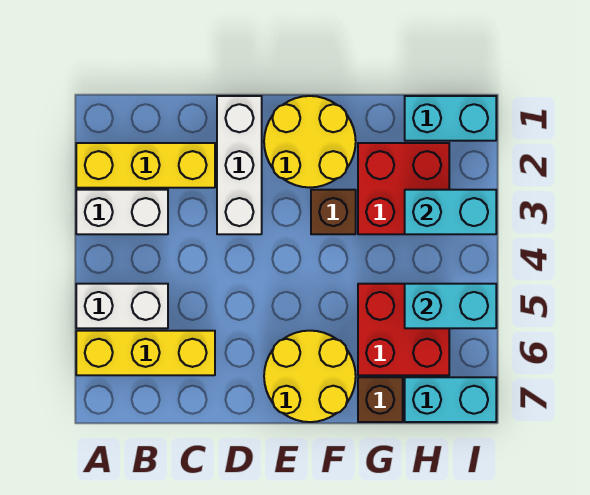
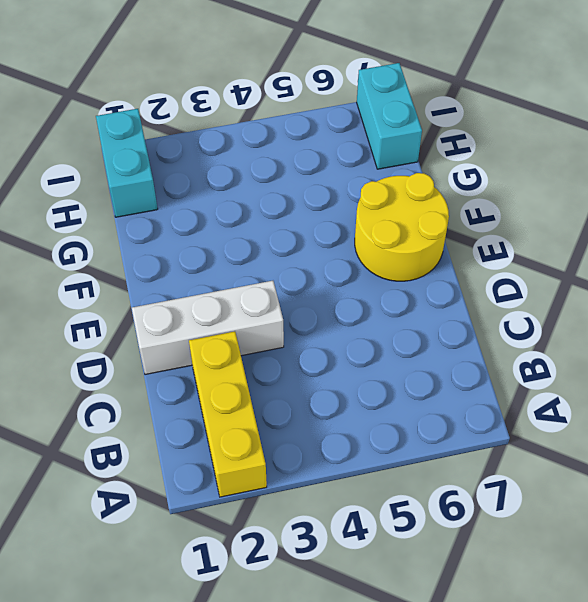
none -> white brick A3:B3 level 1
none -> white brick A5:B5 level 1
none -> yellow brick A6:C6 level 1

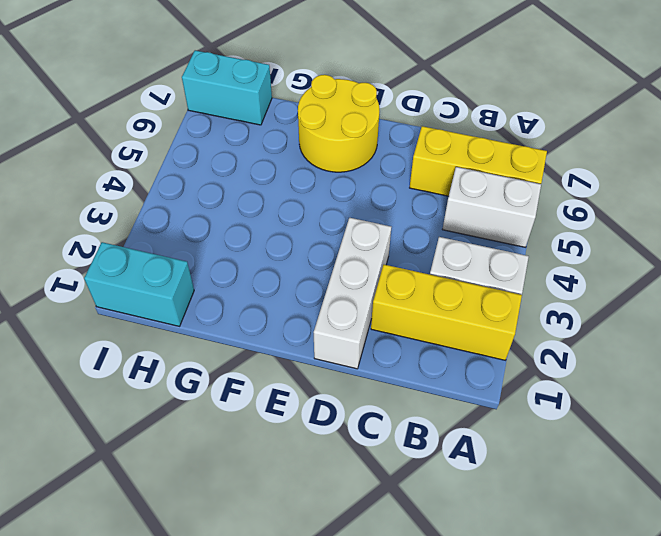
none -> yellow round brick E1:F2 level 1
none -> brown brick F3 level 1
none -> red brick G2:H3 level 1

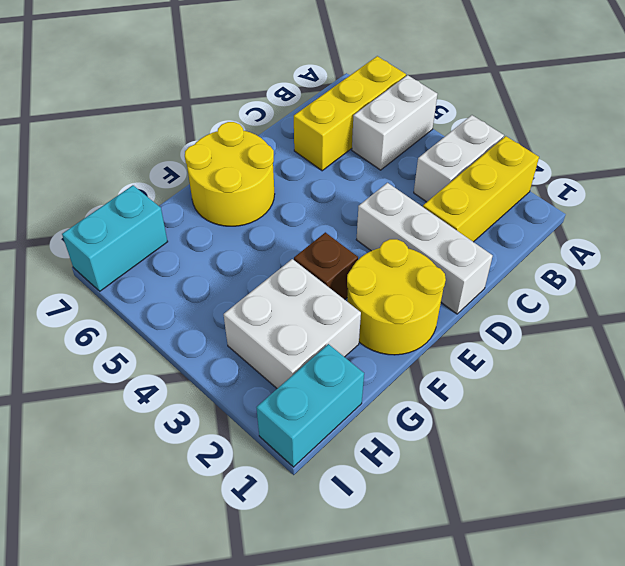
white brick G2:H3 level 1 -> red brick G2:H3 level 1
none -> red brick G5:H6 level 1
none -> brown brick G7 level 1
none -> cyan brick H3:I3 level 2

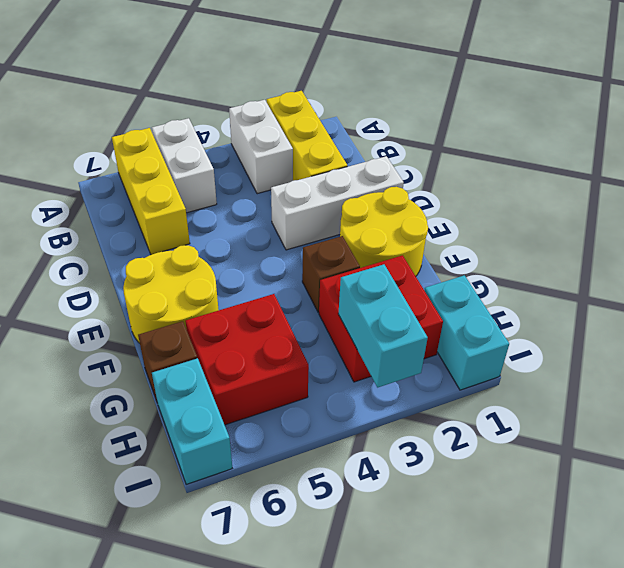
none -> cyan brick H5:I5 level 2

